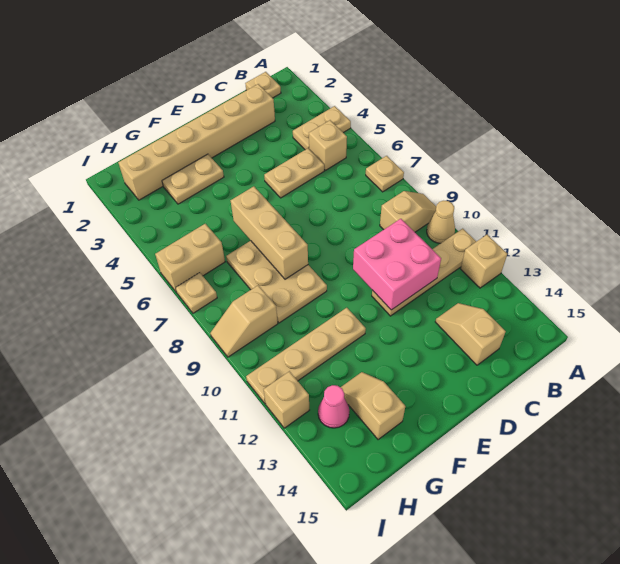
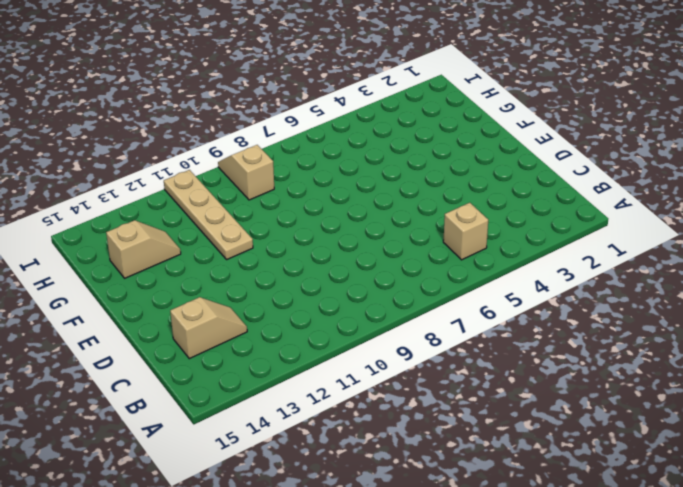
none -> tan plate A4:B4 level 1
none -> tan plate A7 level 1
none -> tan slope A9:B9 level 1 top B

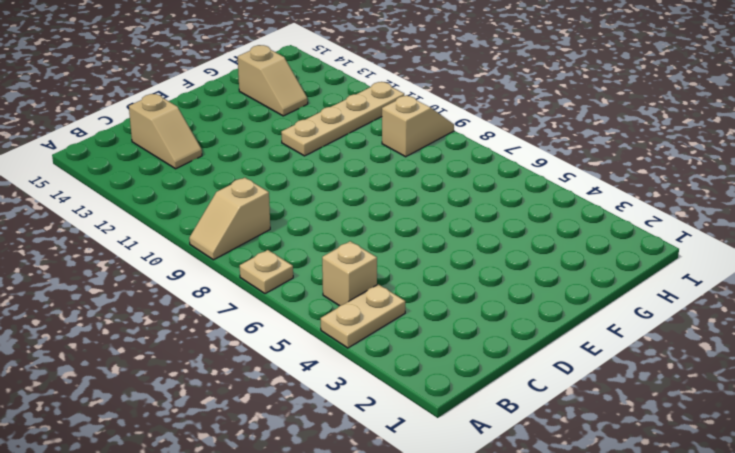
none -> tan cone A10 level 1
none -> tan plate A11:D11 level 1
none -> tan brick A12 level 1

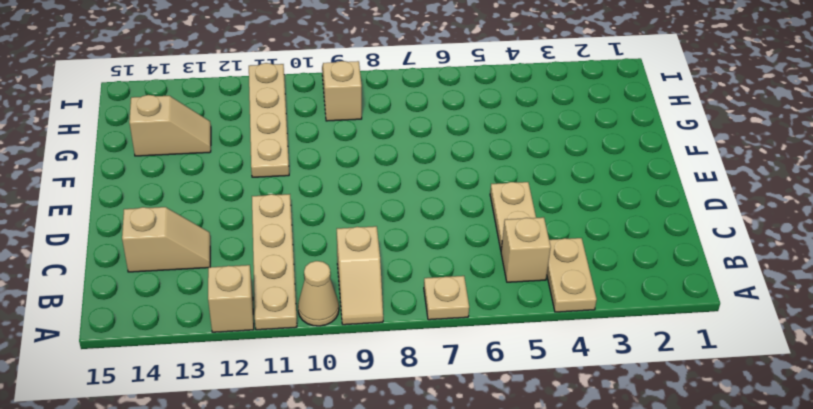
none -> tan plate B1 level 1
none -> tan brick C2:H2 level 1
none -> tan plate F3:G3 level 1

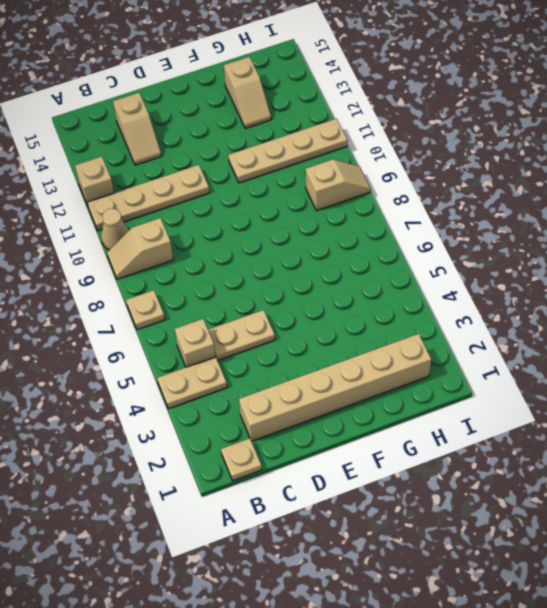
none -> tan plate F3:G3 level 1
none -> tan plate F7:G9 level 1
none -> tan brick H6:I6 level 1

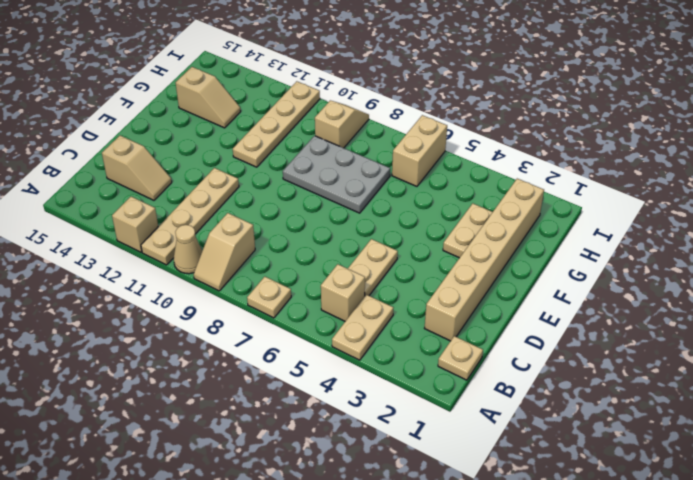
grey plate F7:G9 level 1 -> tan plate F7:G9 level 1
none -> pink cone H13 level 1
none -> tan plate I7 level 1
none -> tan brick I12 level 1

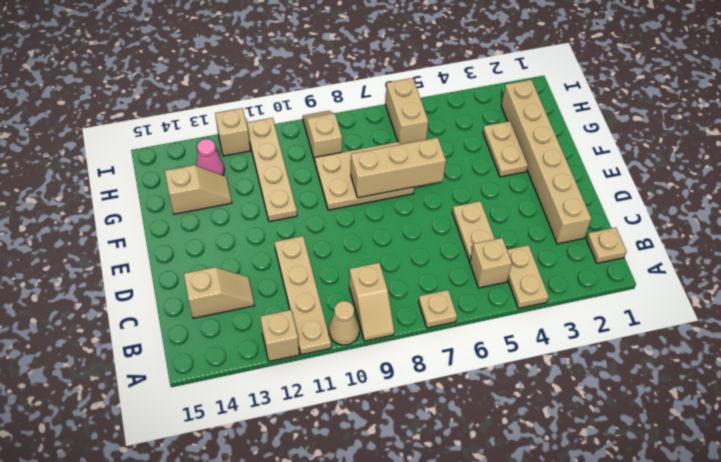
none -> tan plate I7 level 1
none -> pink brick C10:D11 level 2

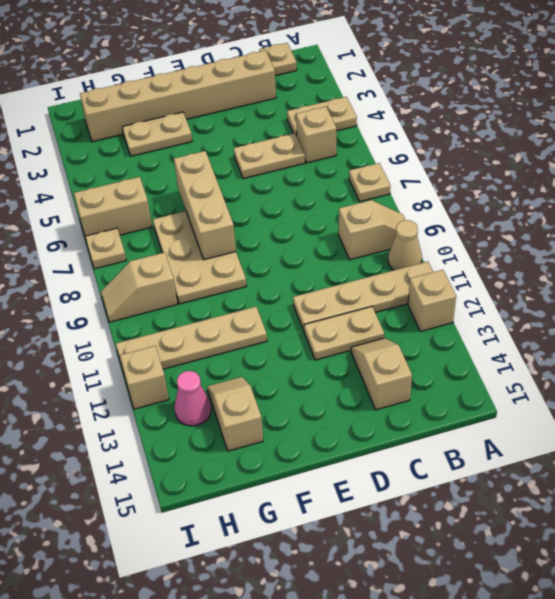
tan plate C12:D12 level 1 -> none
none -> pink brick C10:D11 level 2

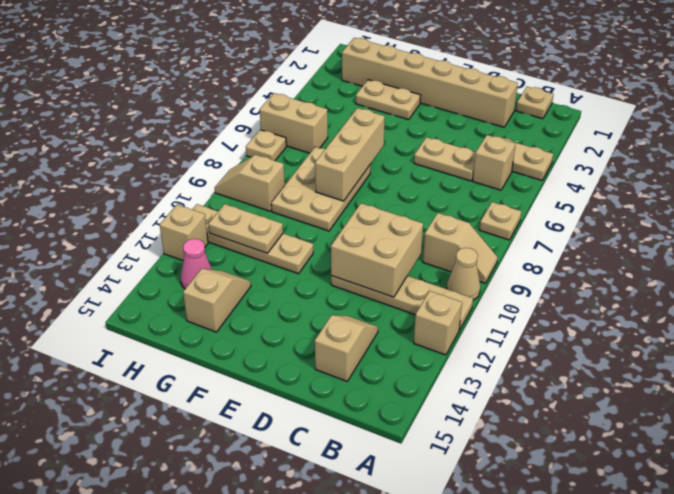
tan brick C10:D11 level 2 -> pink brick C10:D11 level 2
tan plate G11:H11 level 2 -> none

